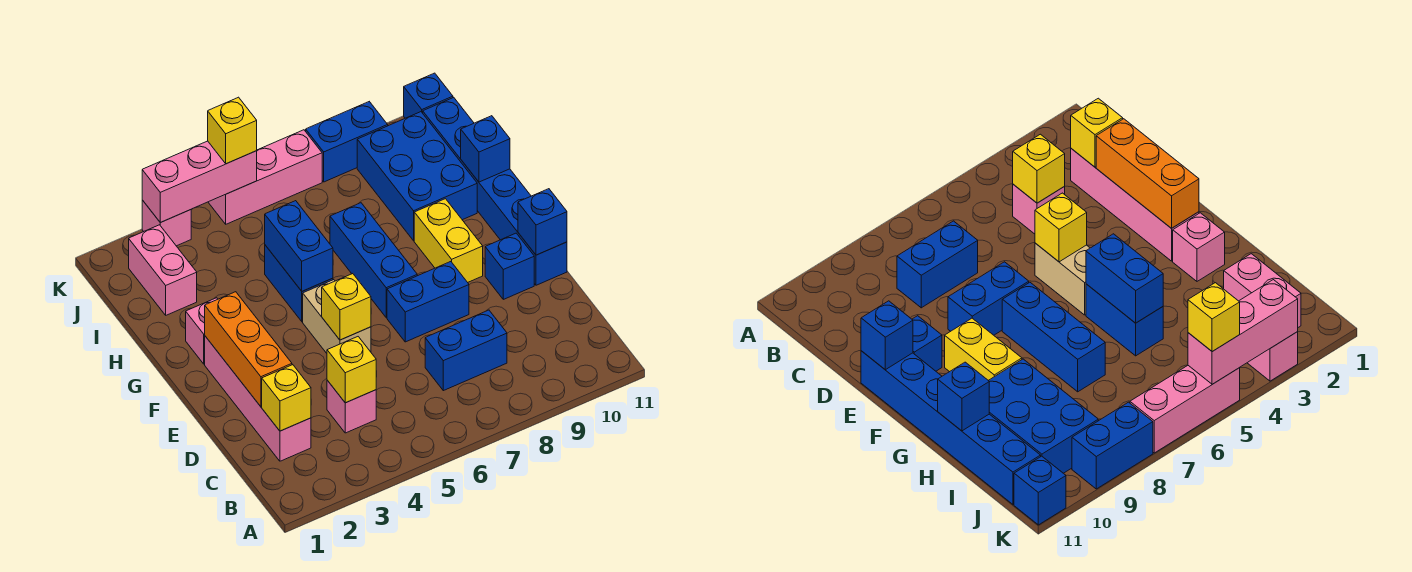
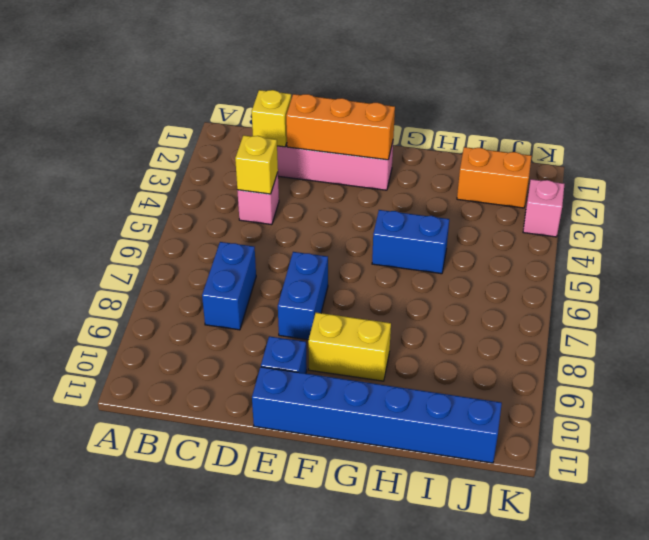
orange brick I2:J2 level 1 -> pink brick I2:J2 level 1
none -> tan brick E5:F5 level 1
none -> blue brick F7:H7 level 1
none -> pink brick G2 level 1

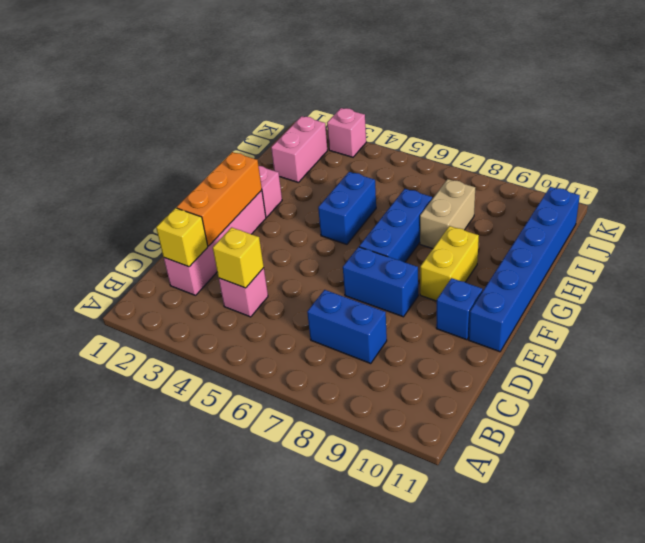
tan brick H8:I8 level 1 -> tan brick E5:F5 level 1
none -> blue brick H9:J10 level 1
none -> pink brick K5:K7 level 1
none -> blue brick K8:K9 level 1

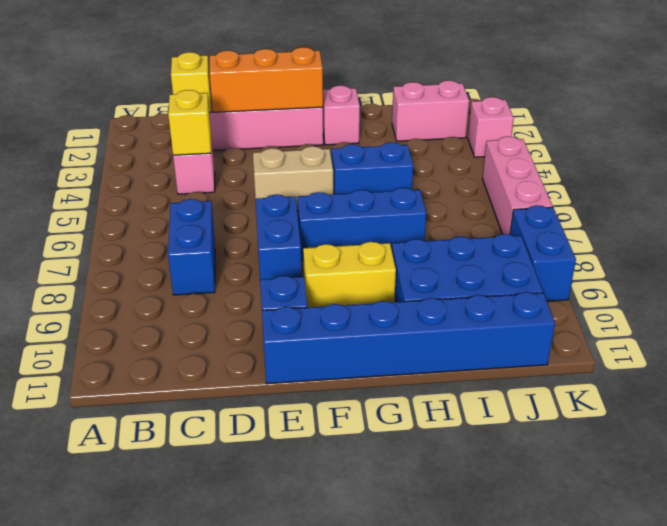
none -> blue brick K11 level 1
none -> yellow brick E5 level 2
none -> blue brick E11 level 2

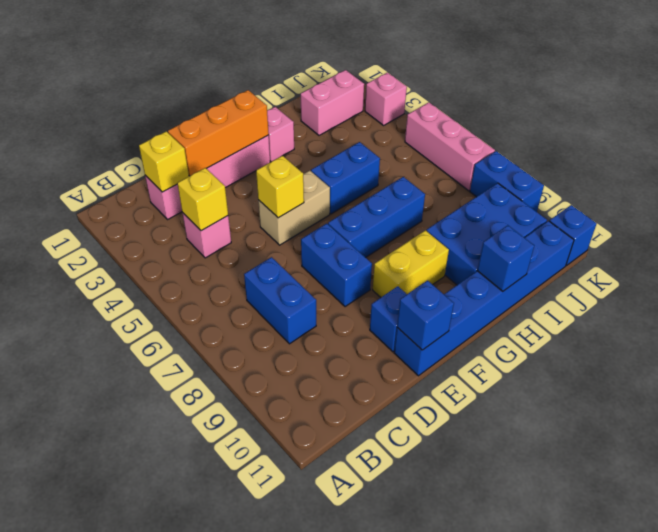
none -> blue brick G5:H5 level 2
none -> pink brick K3:K5 level 2
none -> yellow brick K5 level 3

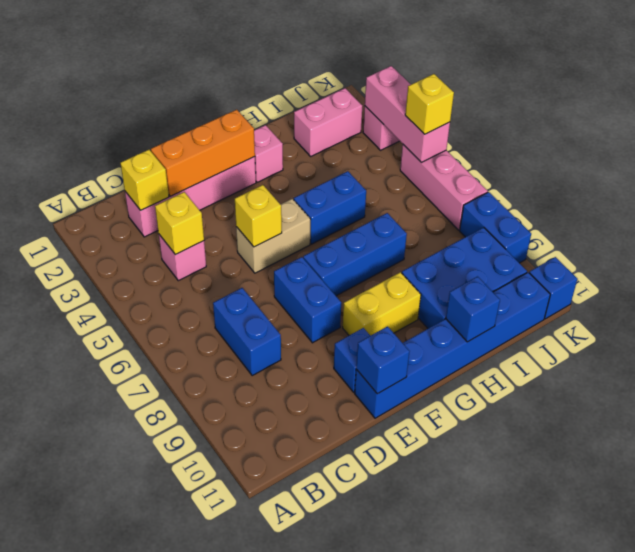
none -> blue brick G5:H5 level 2

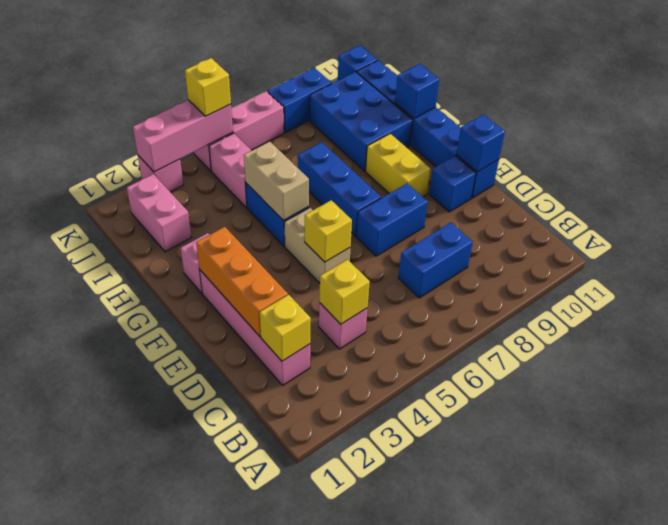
tan brick G5:H5 level 2 -> blue brick G5:H5 level 2
pink brick I5:J5 level 1 -> none

